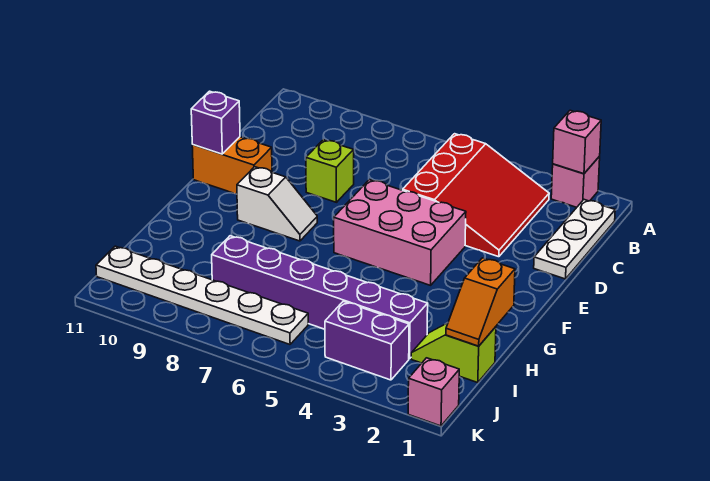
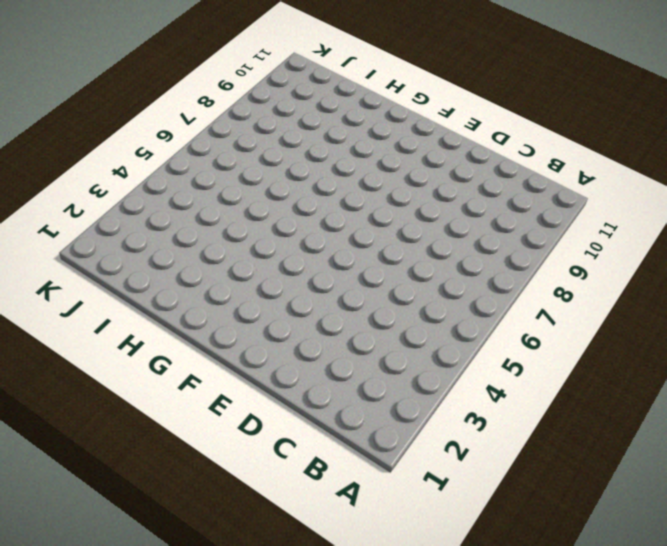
none -> pink brick A2 level 1
none -> white plate B1:D1 level 1
none -> red slope B3:D5 level 1 top 5

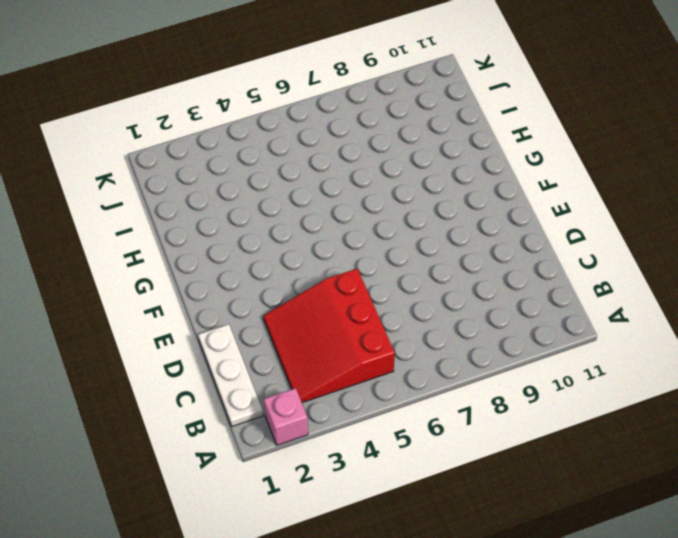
none -> lime brick D8 level 1
none -> pink brick E4:F6 level 1
none -> orange brick E10:E11 level 1

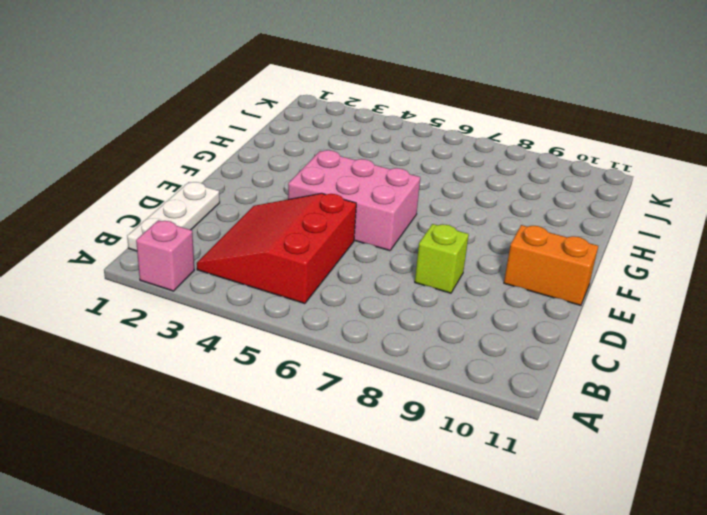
none -> white slope F8:F9 level 1 top 9
none -> lime slope I1:I2 level 1 top 1
none -> purple brick I3:I8 level 1

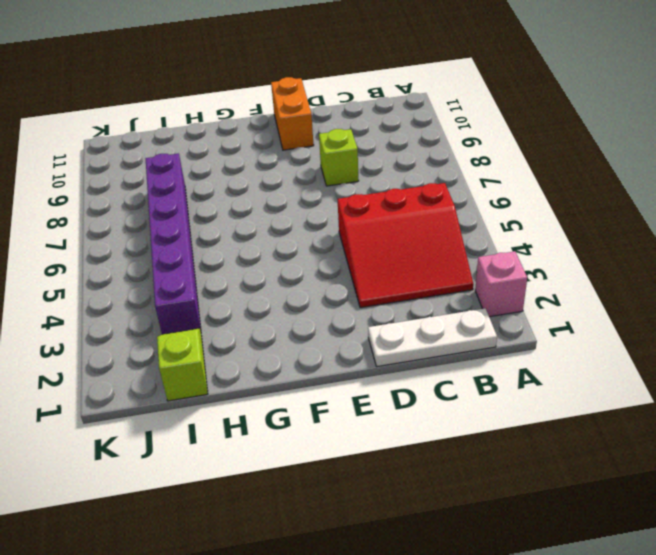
none -> pink brick E4:F6 level 1
none -> white slope F8:F9 level 1 top 9
none -> purple brick J3:J4 level 1

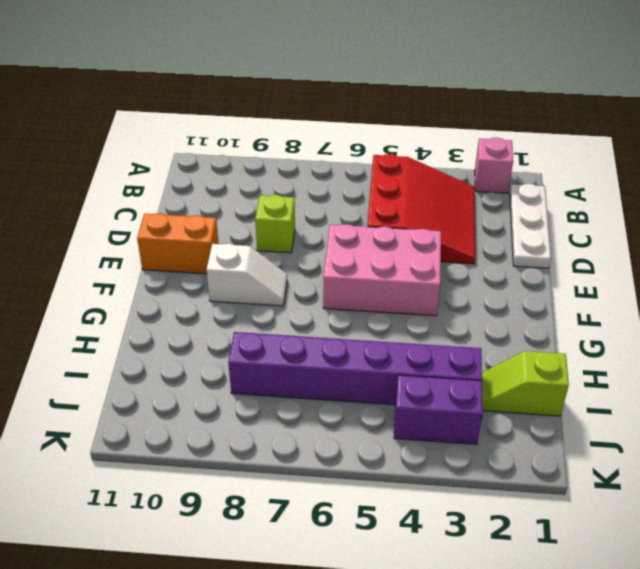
none -> white plate J6:J11 level 1
none -> pink brick K1 level 1
none -> pink brick A2 level 2

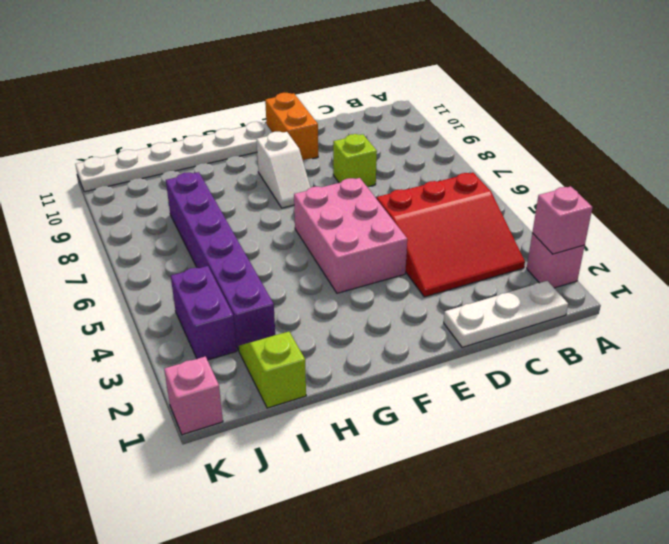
white plate F11:K11 level 1 -> white plate J6:J11 level 1
none -> purple brick E11 level 2
none -> orange slope H1:I1 level 2 top H

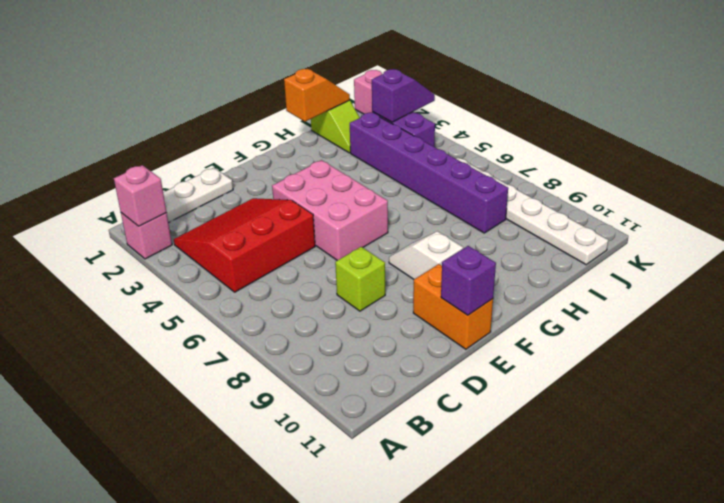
purple slope J3:K3 level 2 top J -> none

